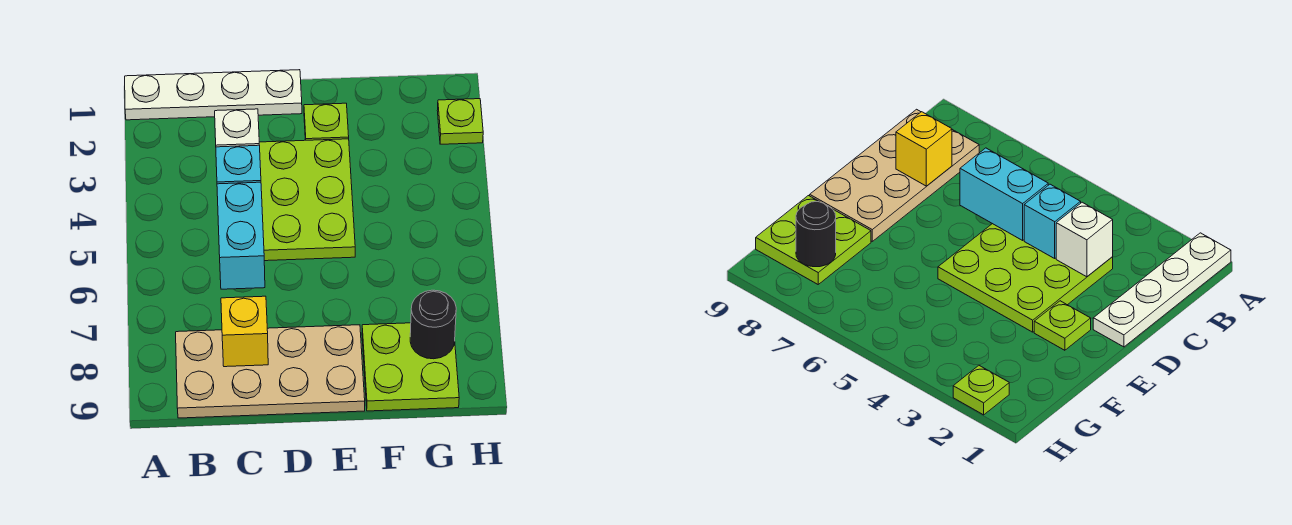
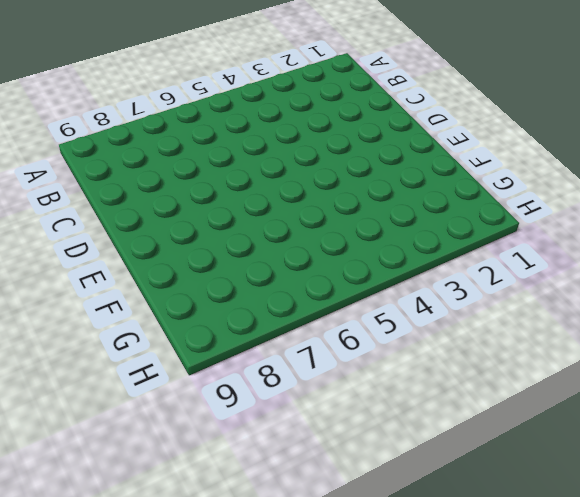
none -> white plate A1:D1 level 1
none -> tan plate B8:E9 level 1

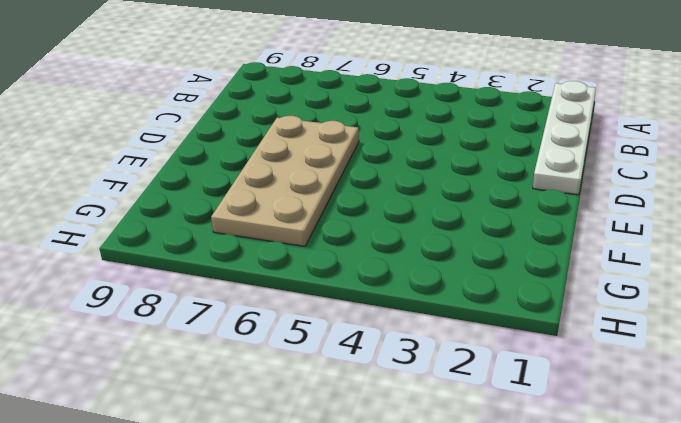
tan plate D6:G7 level 1 -> tan plate B8:E9 level 1
none -> lime plate C3:E5 level 1
none -> lime plate E2 level 1

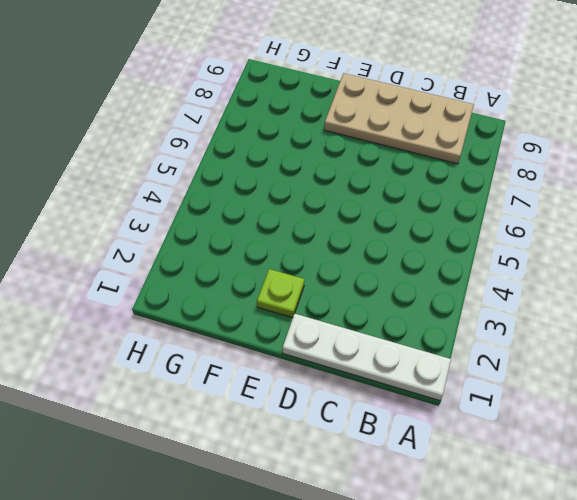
none -> lime plate C3:E5 level 1
none -> lime plate F8:G9 level 1

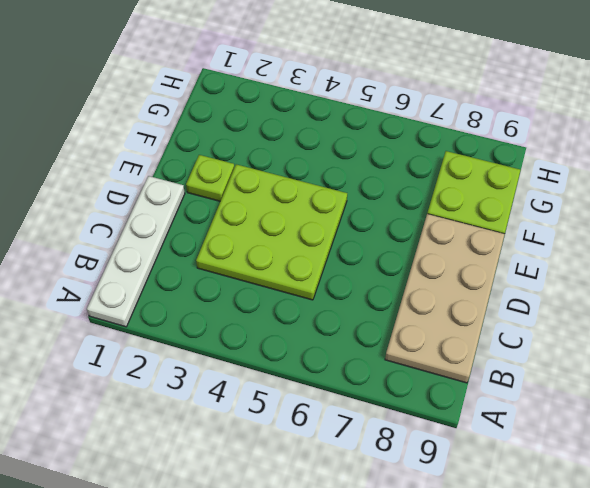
none -> lime plate H2 level 1
none -> white brick C3 level 2

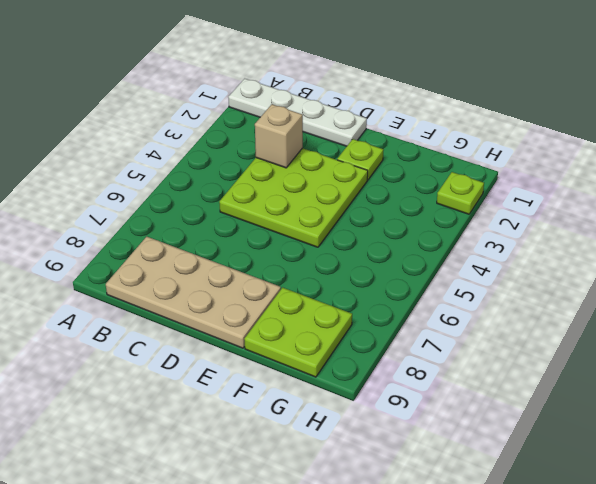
tan brick C3 level 2 -> white brick C3 level 2
none -> cyan brick C4 level 2
none -> cyan brick C5:C6 level 2

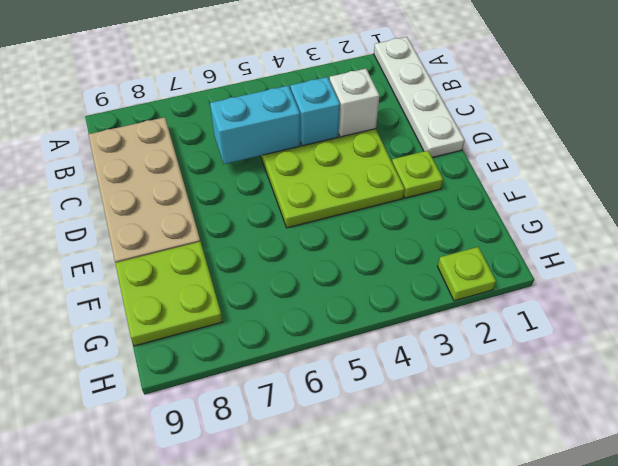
none -> yellow brick C8 level 2
none -> black round brick G8 level 2

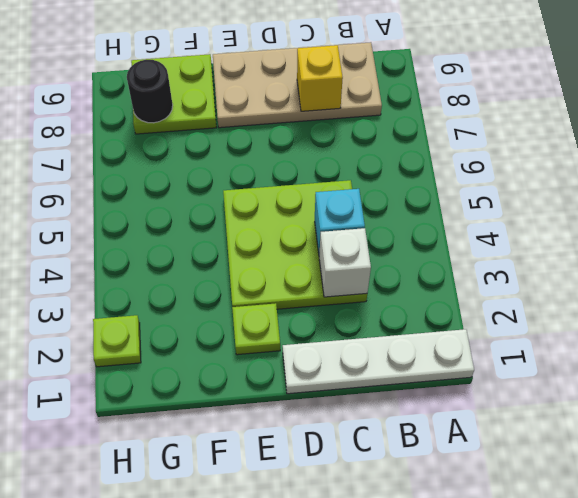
none -> cyan brick C5:C6 level 2

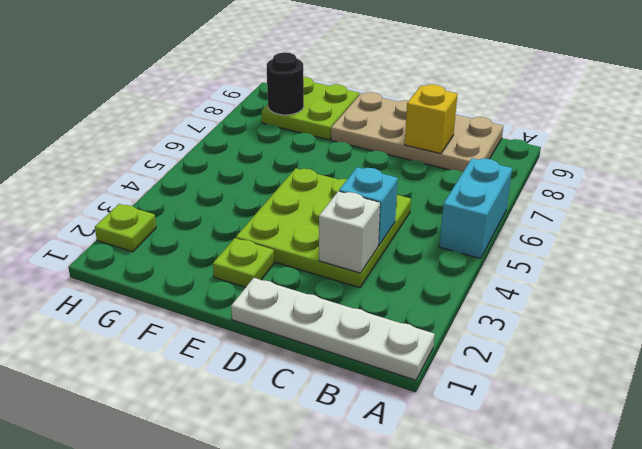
cyan brick A5:A6 level 1 -> cyan brick C5:C6 level 2

